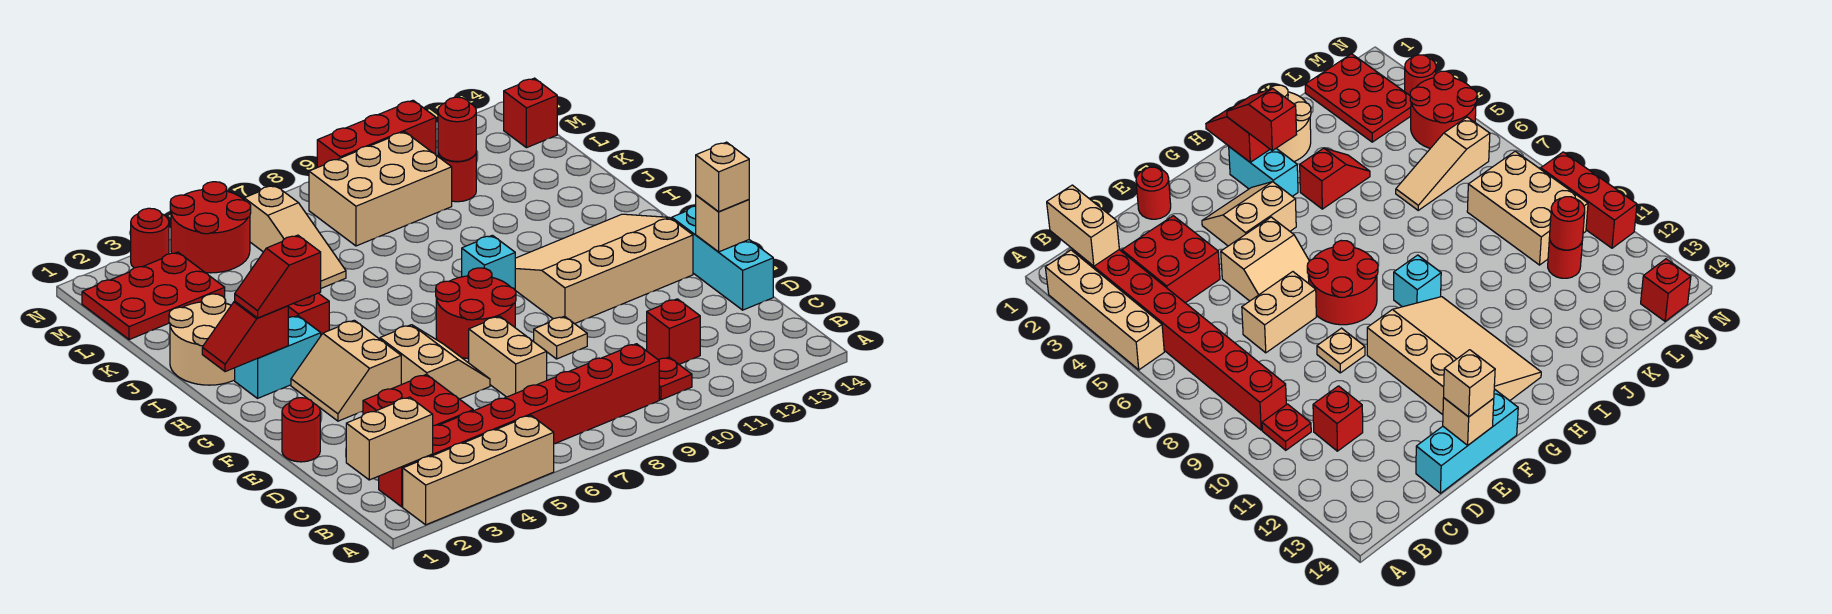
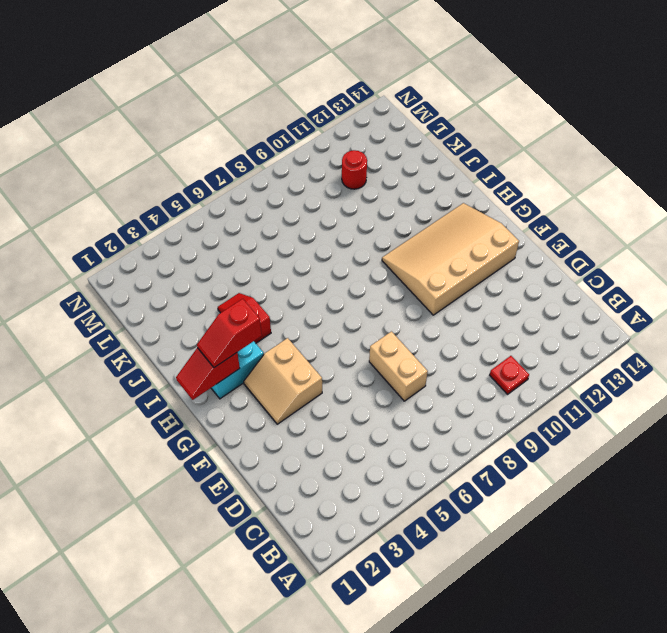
none -> tan brick A2:A5 level 1
none -> red brick B2:B9 level 1
none -> red brick C3:D4 level 1
none -> red brick C11 level 1

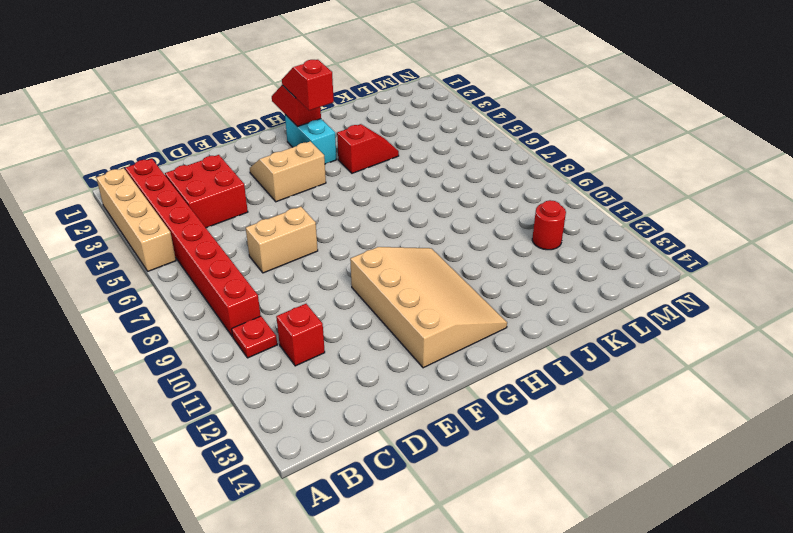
none -> cyan brick D14:F14 level 1
none -> red round brick E1 level 1
none -> tan slope E5:F6 level 1 top 5
none -> tan plate E9 level 1

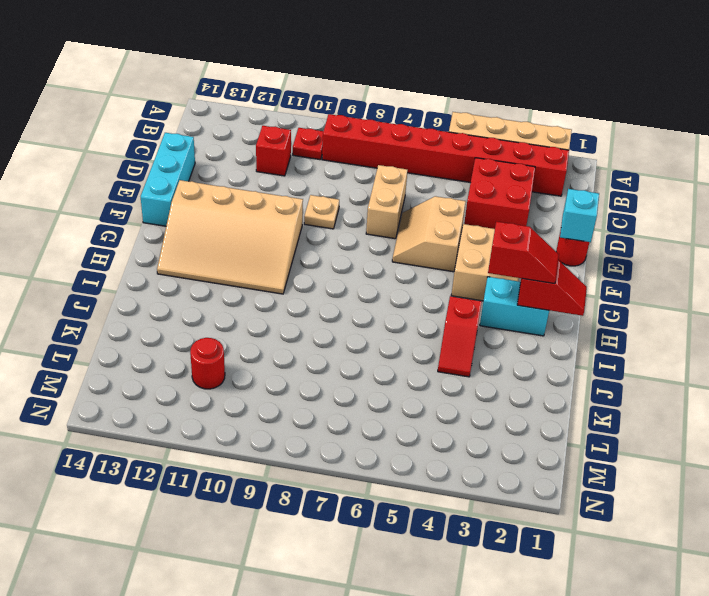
cyan brick E1 level 2 -> cyan brick H9 level 1
none -> red round brick F7:G8 level 1
none -> tan round brick I1:J2 level 1
none -> tan slope K6:M6 level 1 top M
none -> red plate L1:M3 level 1

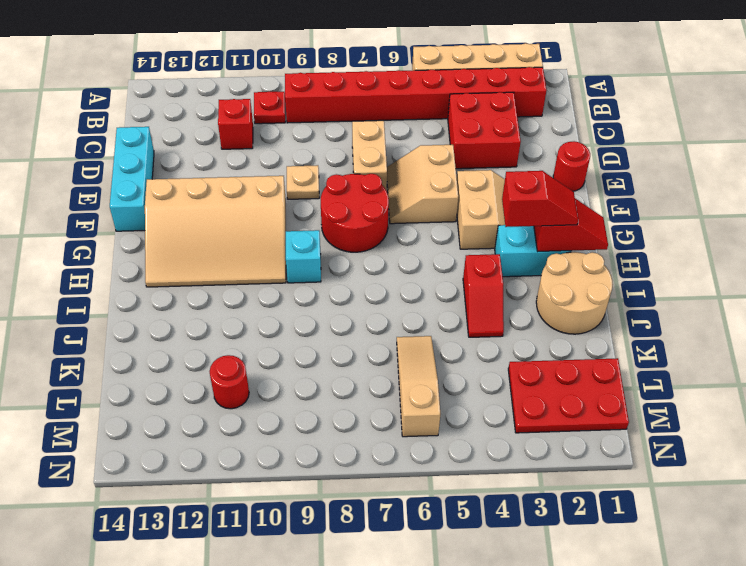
none -> tan brick L8:M10 level 1
none -> red round brick M4:N5 level 1
none -> red brick M14 level 1
none -> red round brick N3 level 1

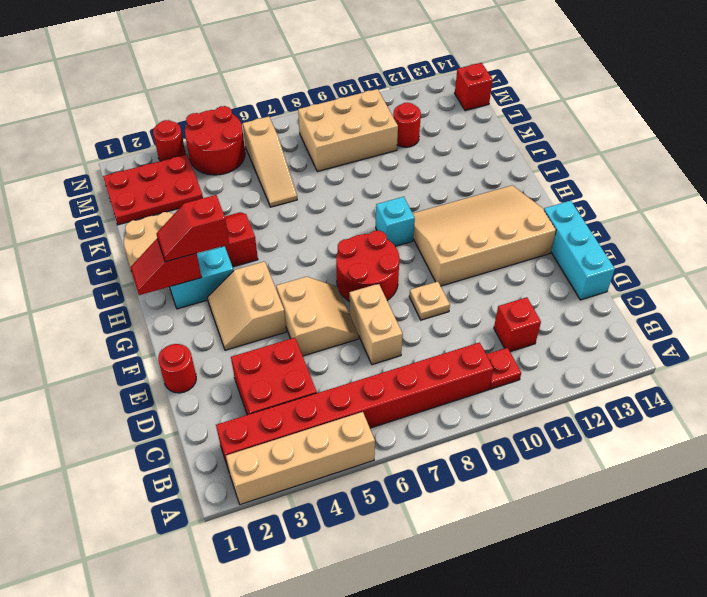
none -> red brick N9:N11 level 1
none -> tan brick B1:B2 level 2
none -> tan brick E14 level 2
none -> red round brick L11 level 2

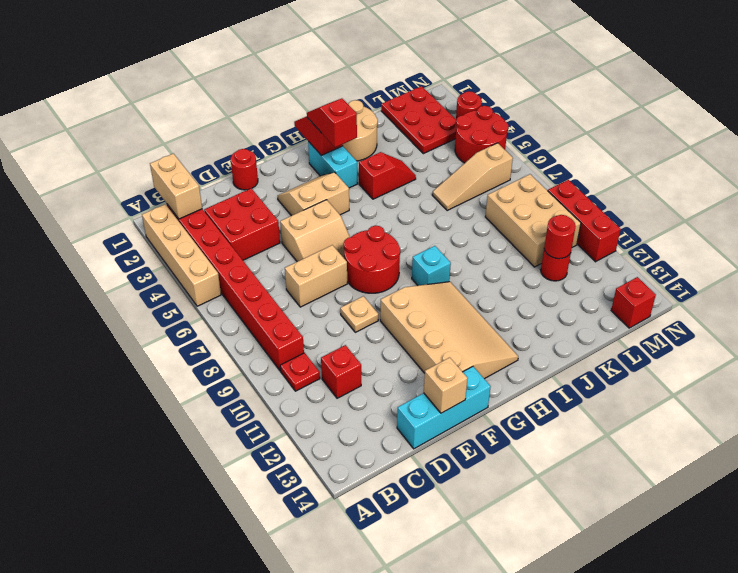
none -> tan brick E14 level 3

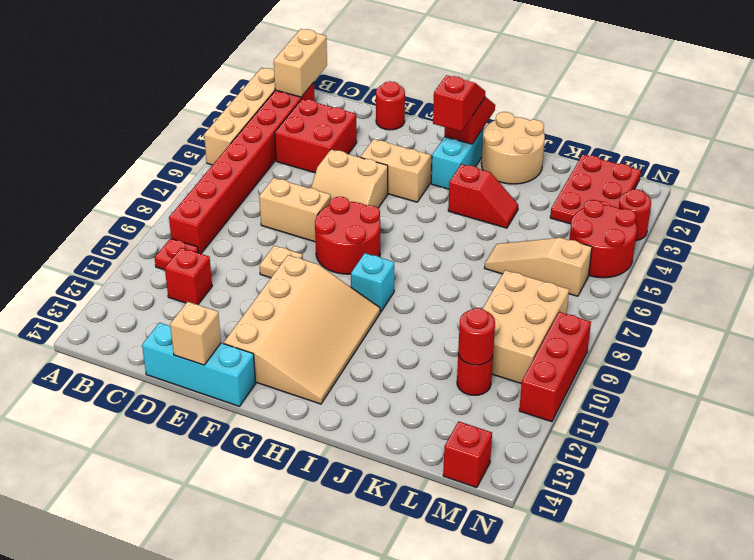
none -> tan brick E14 level 3

